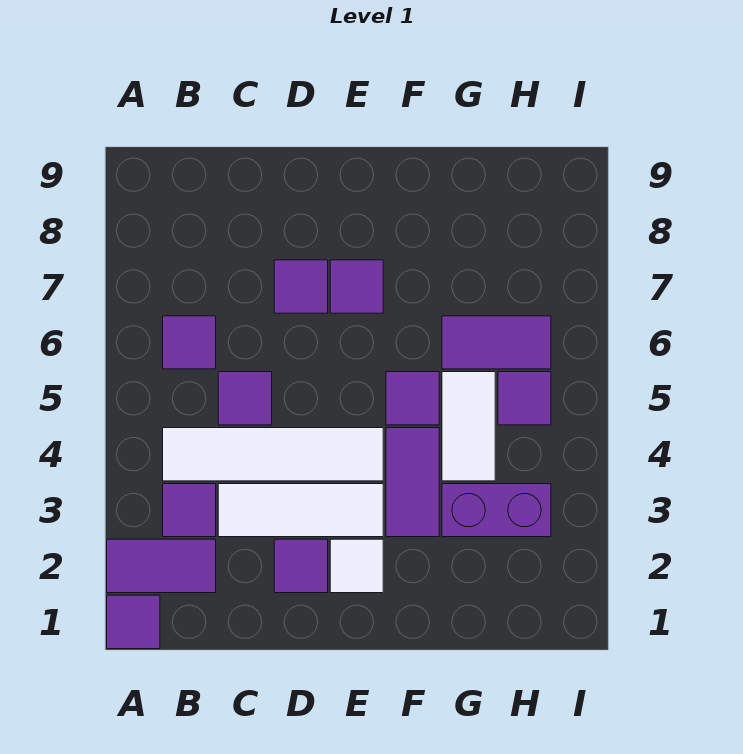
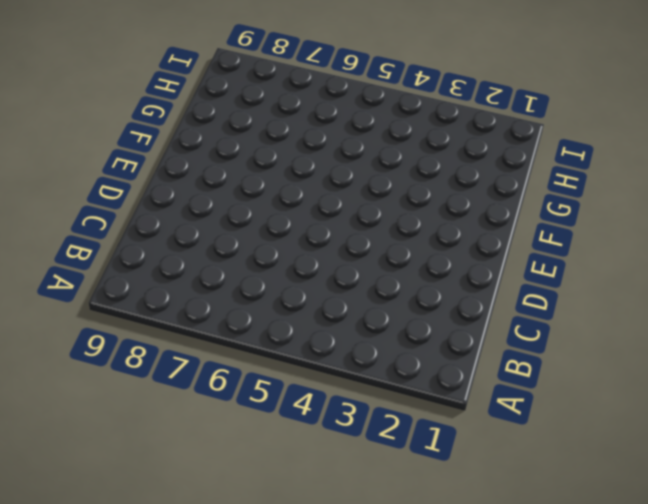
none -> purple tile A1 level 1
none -> purple tile A2:B2 level 1
none -> purple tile B3 level 1

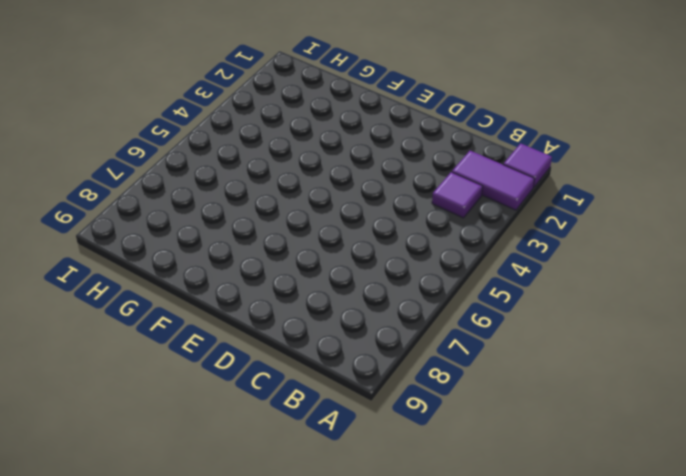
none -> white tile B4:E4 level 1
none -> purple tile B6 level 1
none -> white tile C3:E3 level 1

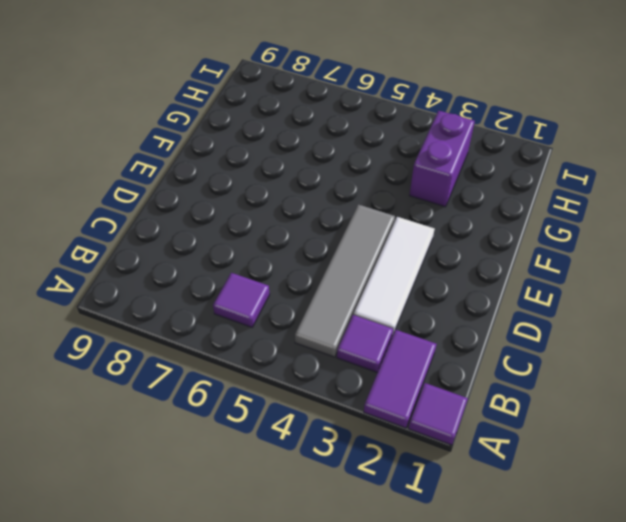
grey tile B4:E4 level 1 -> white tile B4:E4 level 1
none -> purple tile C5 level 1
none -> purple tile D2 level 1
none -> purple tile D7 level 1

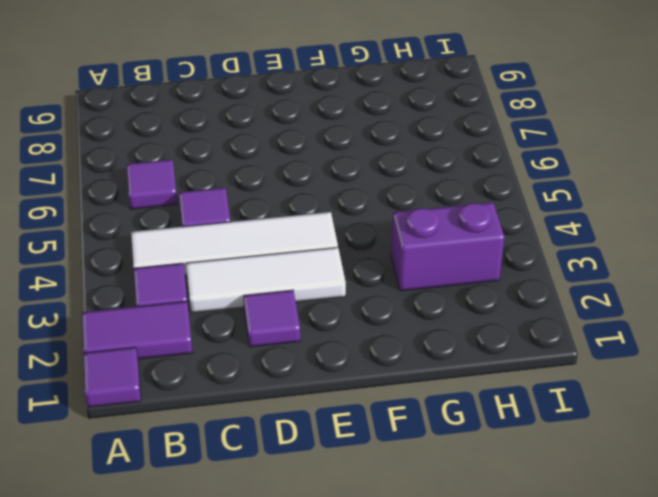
none -> purple tile D7 level 1
none -> white tile E2 level 1
none -> purple tile E7 level 1

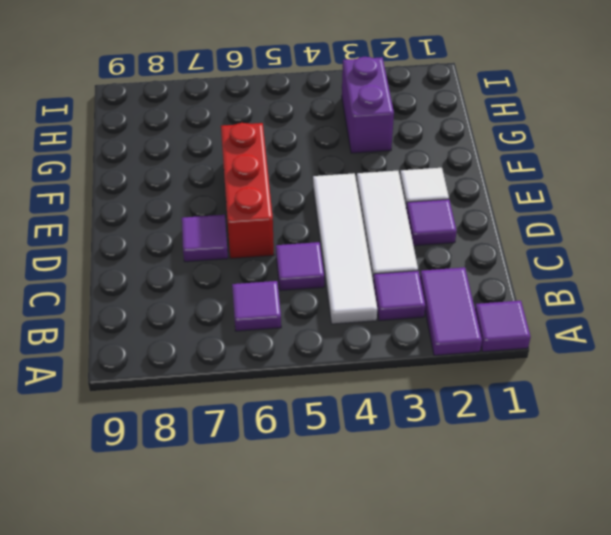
red brick D6:F6 level 1 -> none
none -> purple tile E7 level 1
none -> purple tile F3:F4 level 1
none -> purple tile F5 level 1

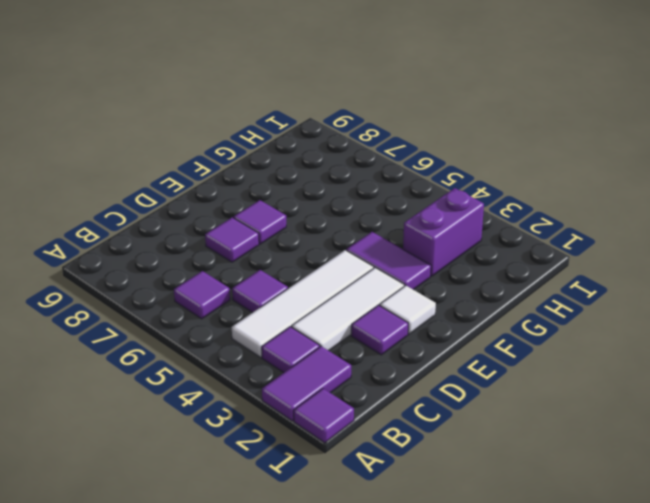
none -> purple tile F5 level 1
none -> white tile G4:G5 level 1
none -> purple tile G6:H6 level 1

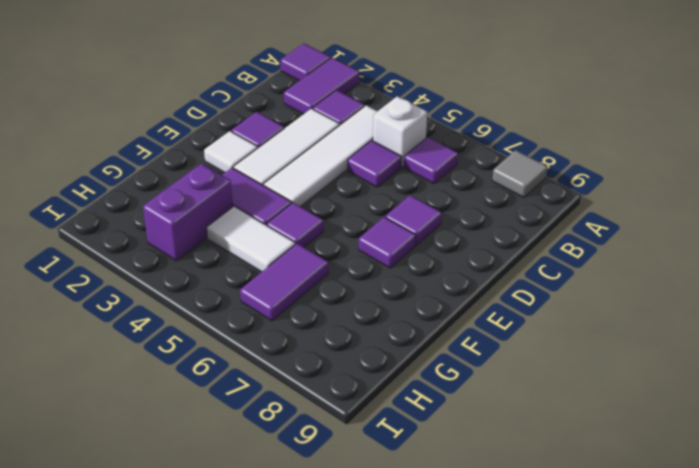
grey tile A8 level 1 -> none
white brick B5 level 1 -> none
none -> purple tile H5 level 1

